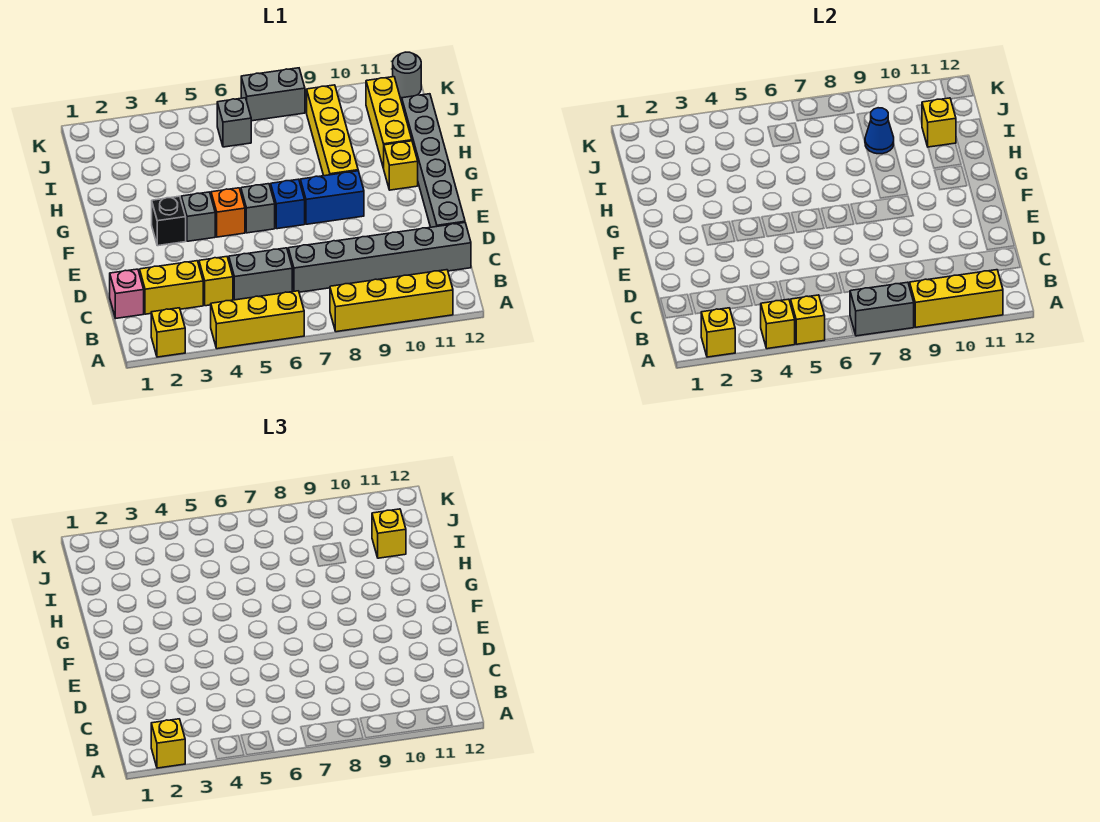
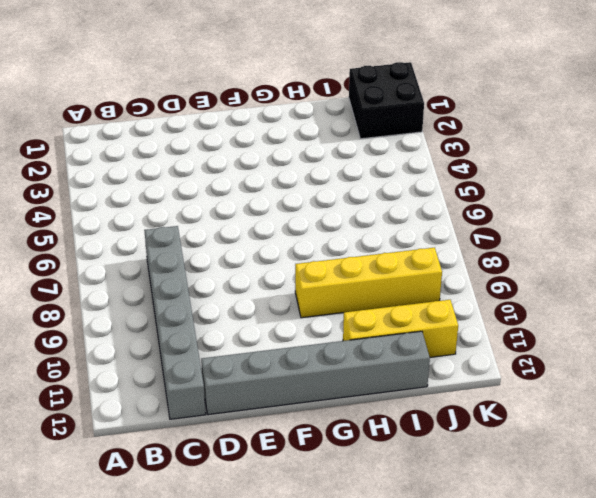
black brick J1:K2 level 1 -> none
none -> yellow brick A2 level 1
none -> yellow brick A4:A6 level 1
none -> yellow brick A8:A11 level 1
none -> pink brick C1 level 1

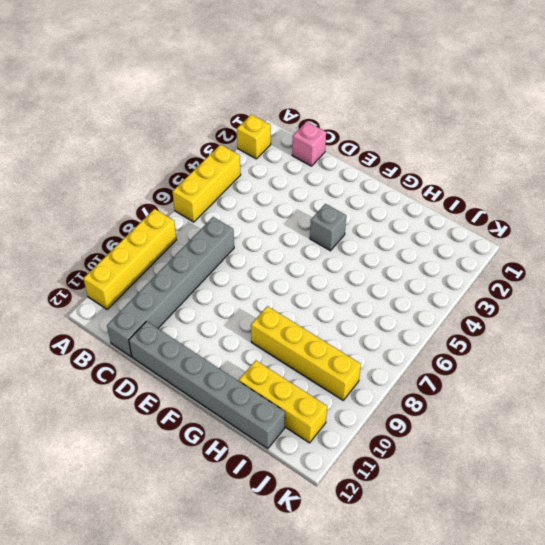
none -> yellow brick C2:C3 level 1
none -> yellow brick C4 level 1
none -> grey brick C5:C6 level 1
none -> black brick F3 level 1

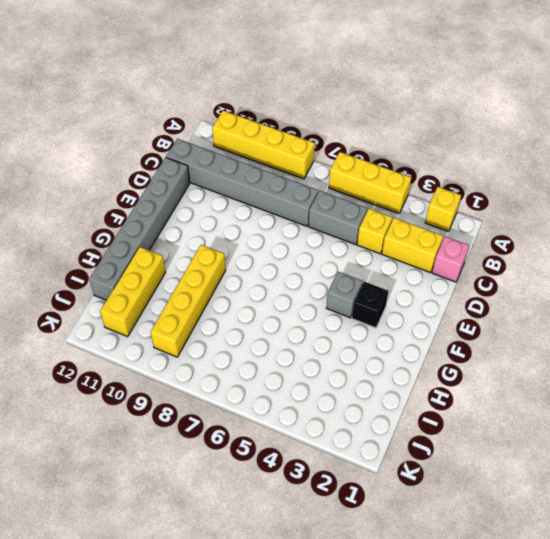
none -> orange brick F5 level 1
none -> grey brick F6 level 1
none -> blue brick F7 level 1
none -> blue brick F8:F9 level 1

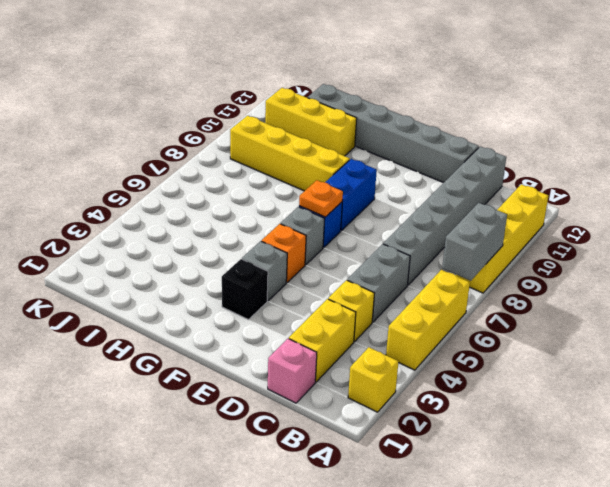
orange plate F7 level 2 -> none
none -> yellow brick G11 level 1
none -> grey brick J6 level 1
none -> grey brick K7:K8 level 1
none -> grey round brick K12 level 1

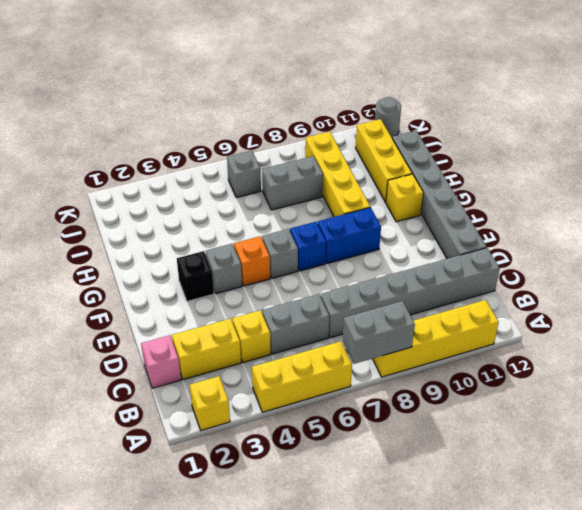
grey brick I7:I8 level 1 -> grey brick K7:K8 level 1
none -> yellow brick A2 level 2
none -> yellow brick A4 level 2
none -> yellow brick A5 level 2
none -> yellow brick A9:A11 level 2

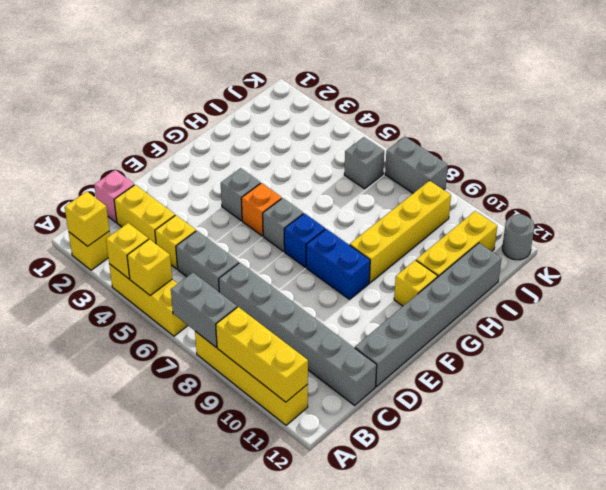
none -> black brick F3 level 1
none -> blue cone I9 level 2
none -> yellow brick I11 level 2
none -> yellow brick A2 level 3

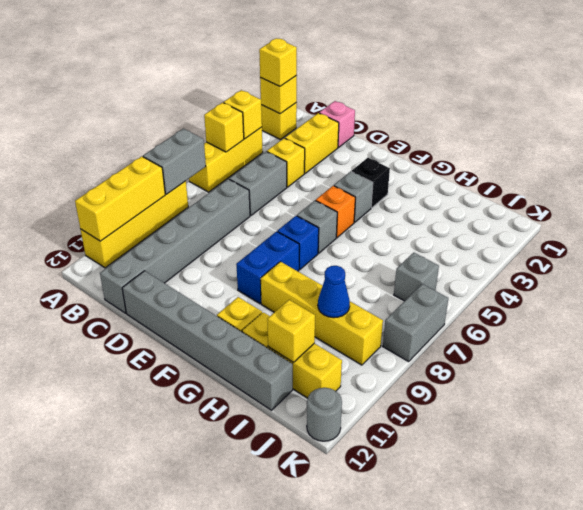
none -> yellow brick I11 level 3

